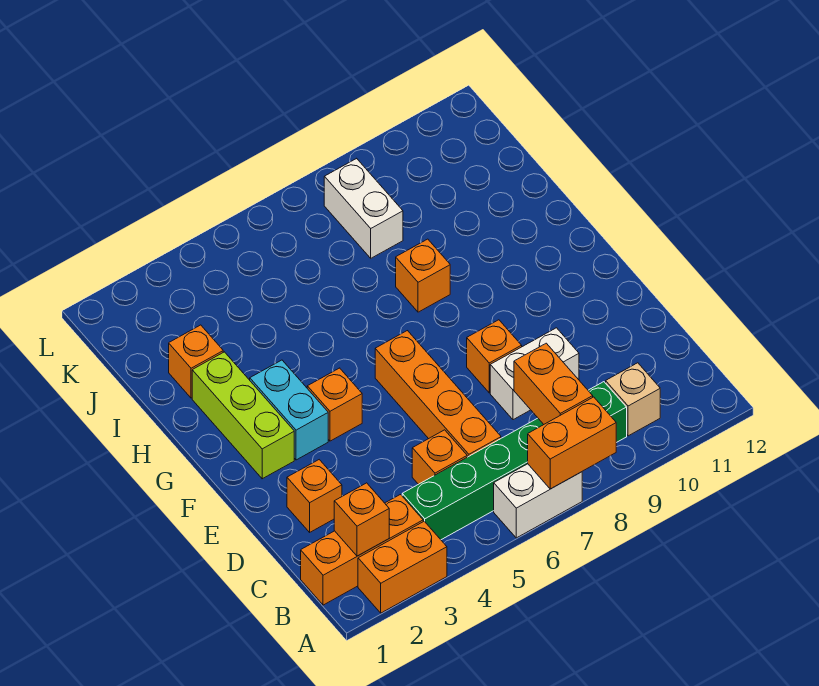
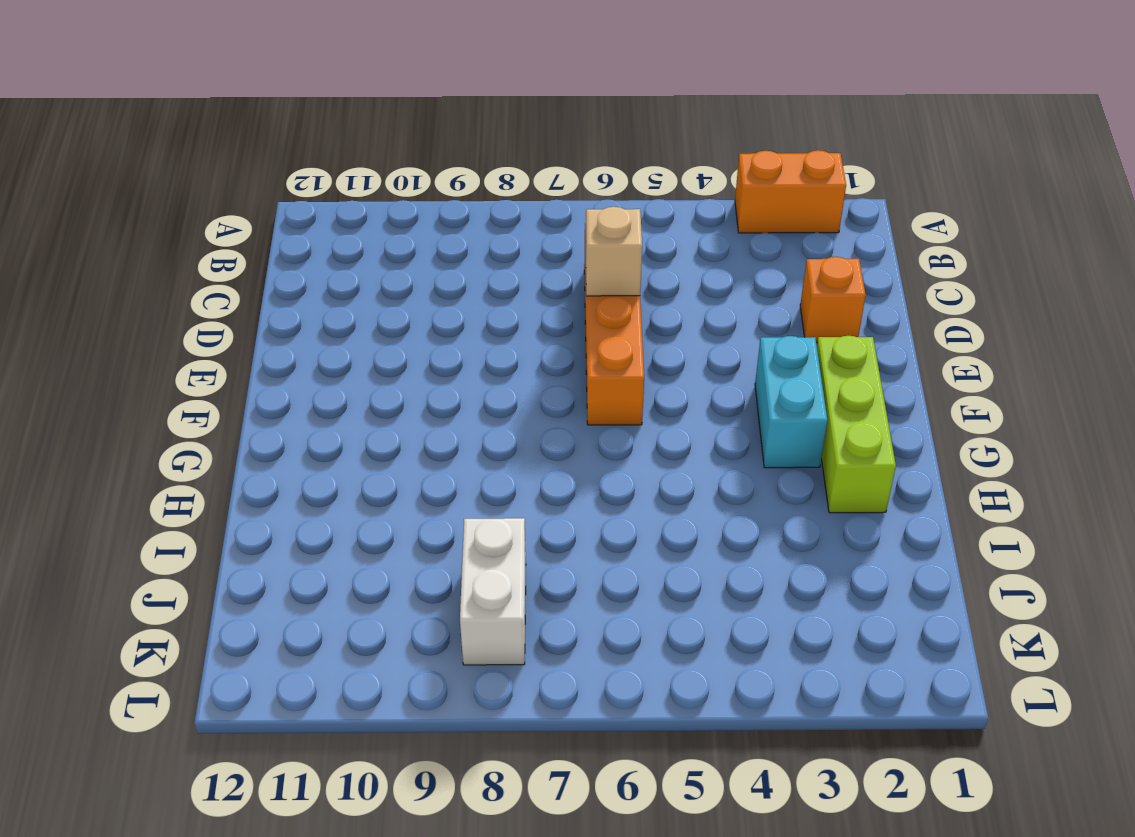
tan brick D6 level 2 -> tan brick B10 level 1
none -> white brick A6:A7 level 1
none -> orange brick B1:B3 level 1
none -> green brick B4:B9 level 1

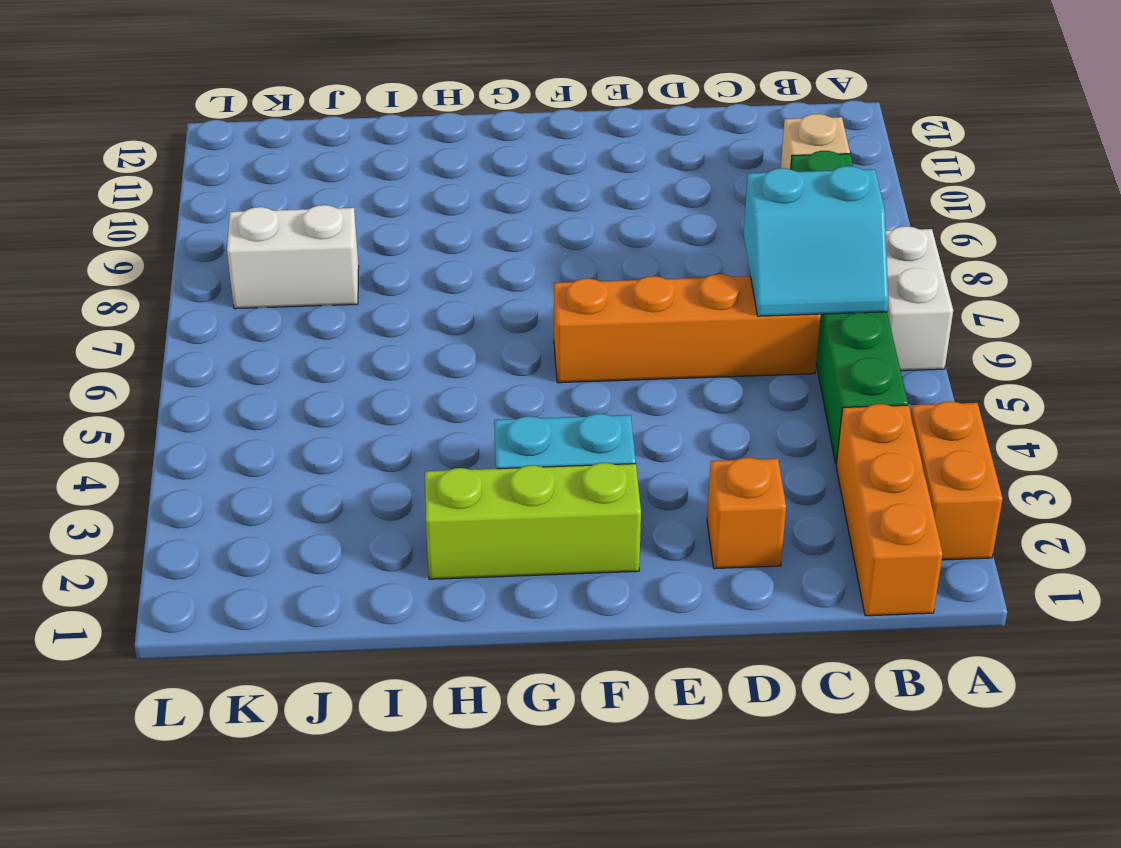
cyan slope B6:C7 level 2 top 7 -> none
none -> orange brick C5 level 1
none -> white brick D8:D9 level 1
none -> orange brick E8 level 1

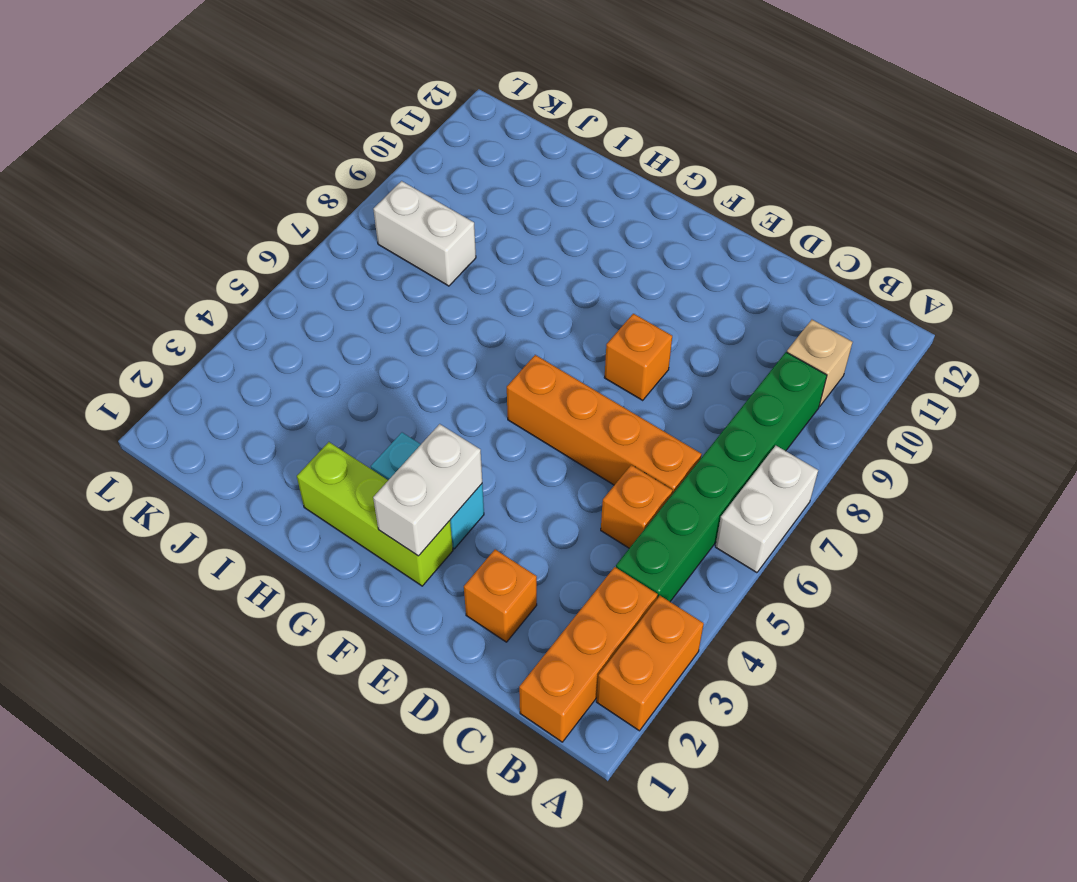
white brick F2:F3 level 2 -> white brick D8:D9 level 1
none -> orange brick F4 level 1
none -> orange brick H8 level 1
none -> orange brick I2 level 1

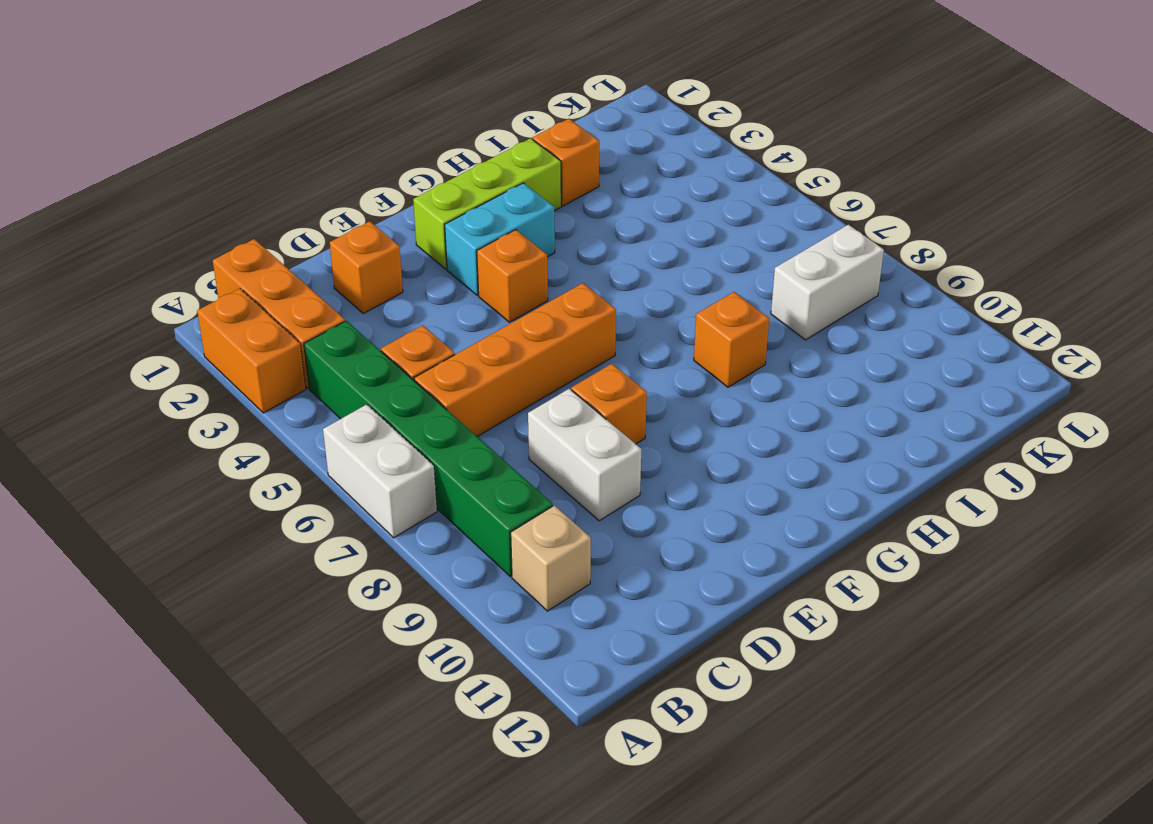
none -> orange brick A7:A8 level 2
none -> orange brick B2 level 2
none -> orange brick B8:C8 level 2

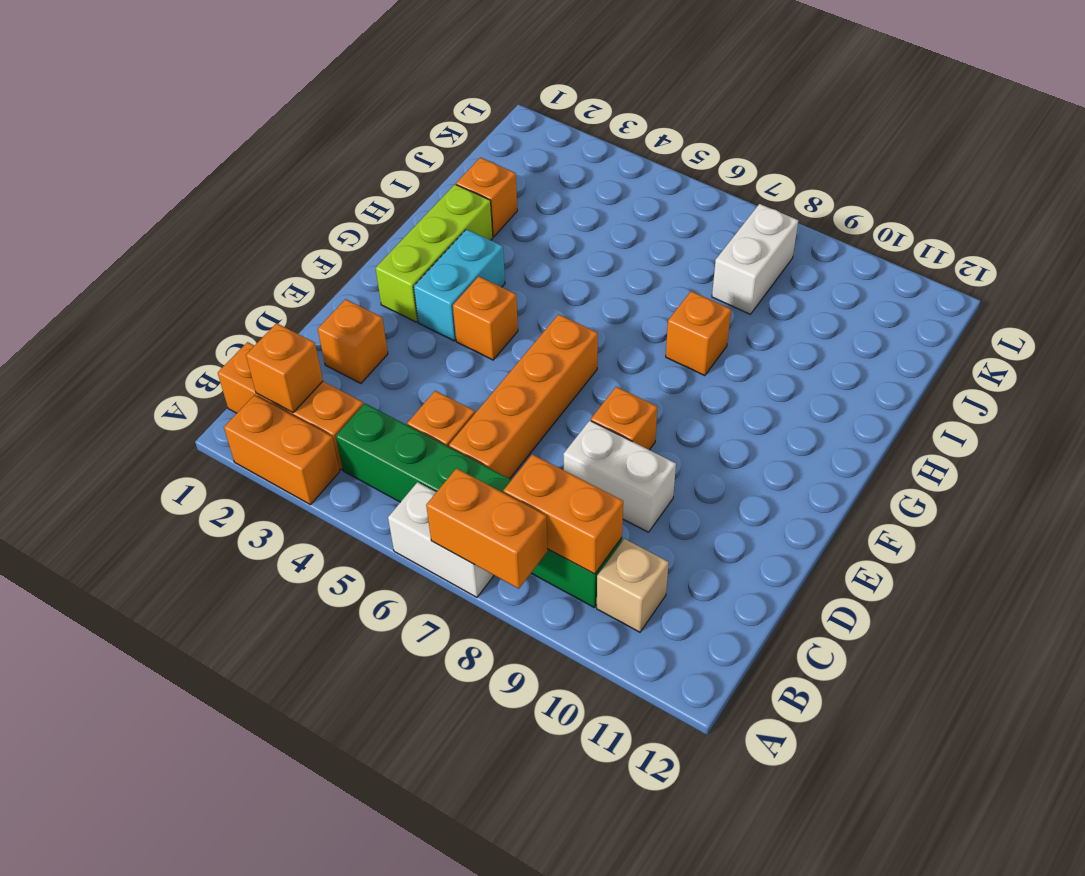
orange brick B8:B9 level 2 -> orange brick B8:C8 level 2

